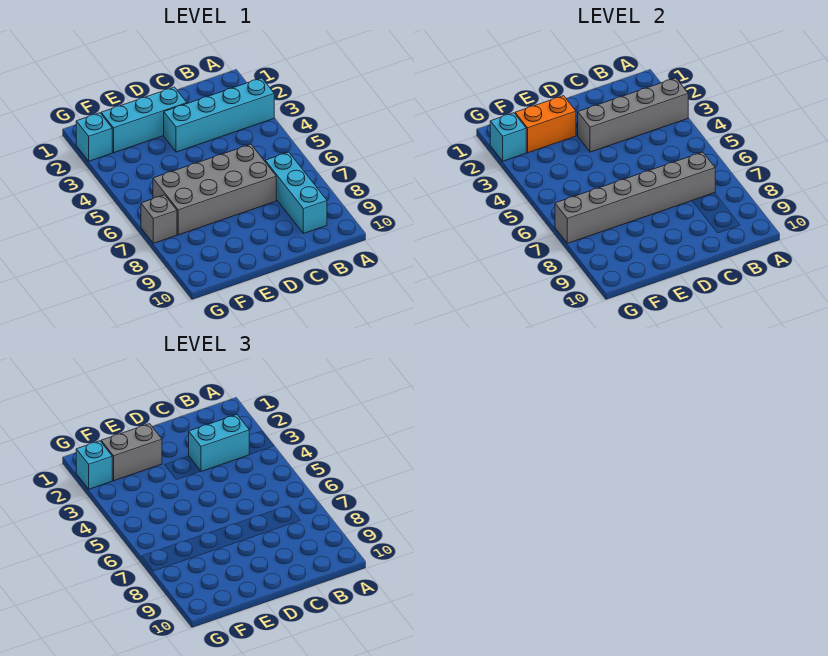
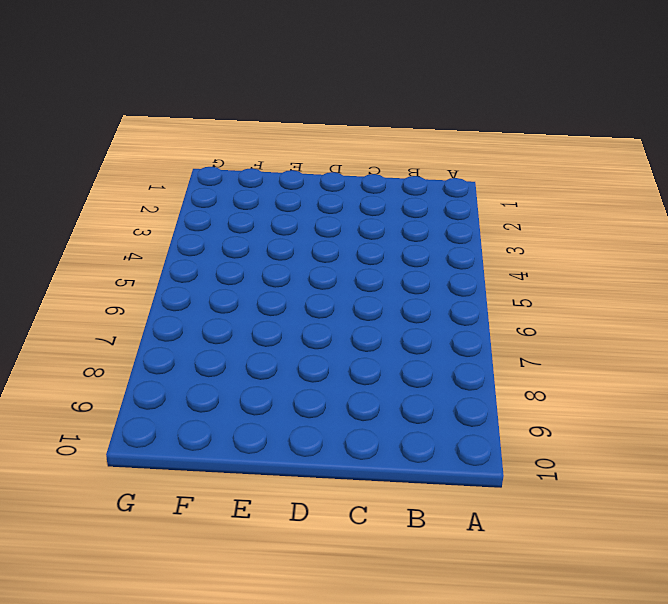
none -> cyan brick A3:D3 level 1
none -> cyan brick B7:B9 level 1
none -> grey brick C6:F7 level 1

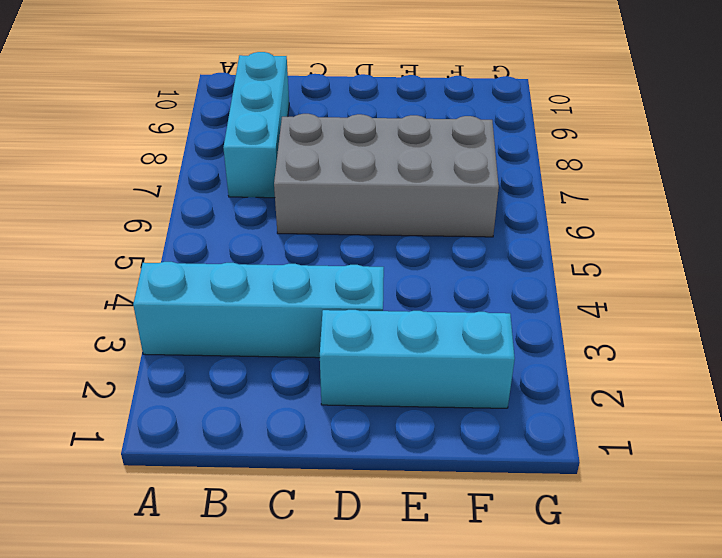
none -> cyan brick G2 level 1
none -> grey brick G7 level 1
none -> grey brick A3:D3 level 2

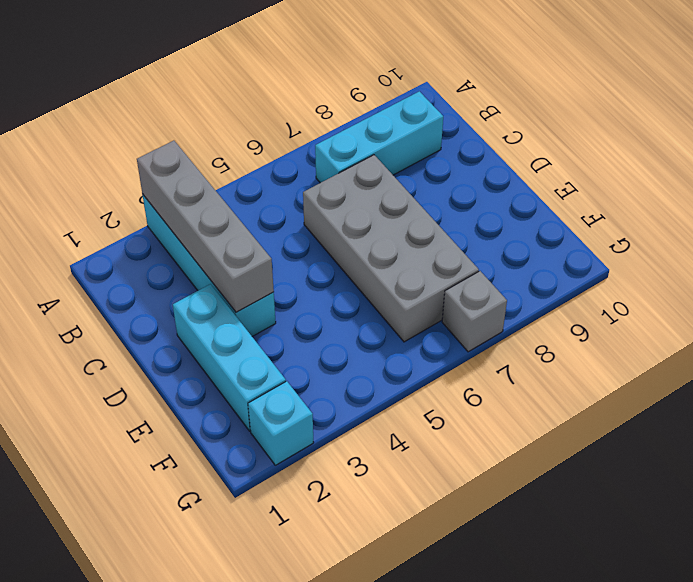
none -> grey brick B7:G7 level 2
none -> orange brick E2:F2 level 2
none -> cyan brick G2 level 2

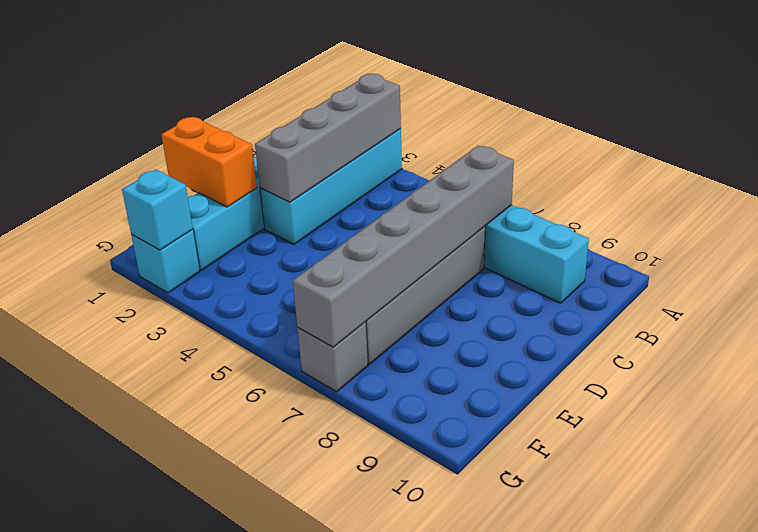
orange brick E1:E2 level 2 -> orange brick E2:F2 level 2
none -> cyan brick B3:C3 level 3
none -> grey brick E2:F2 level 3
none -> cyan brick G2 level 3

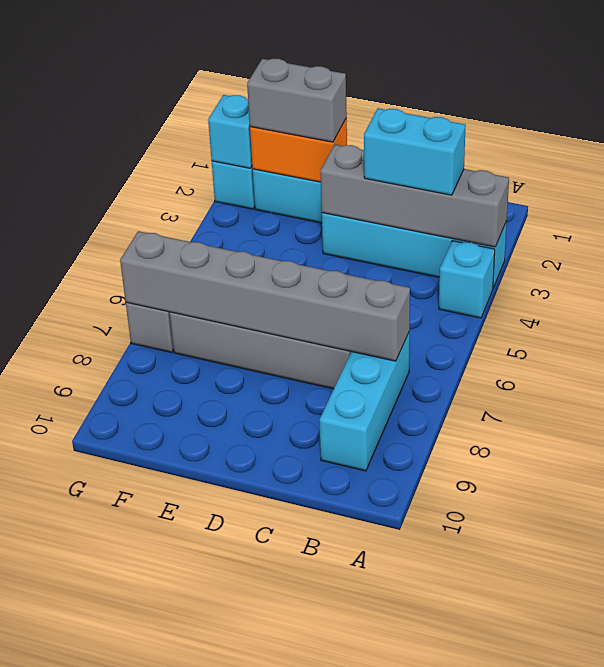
cyan brick A4 level 1 -> cyan brick G2 level 3

